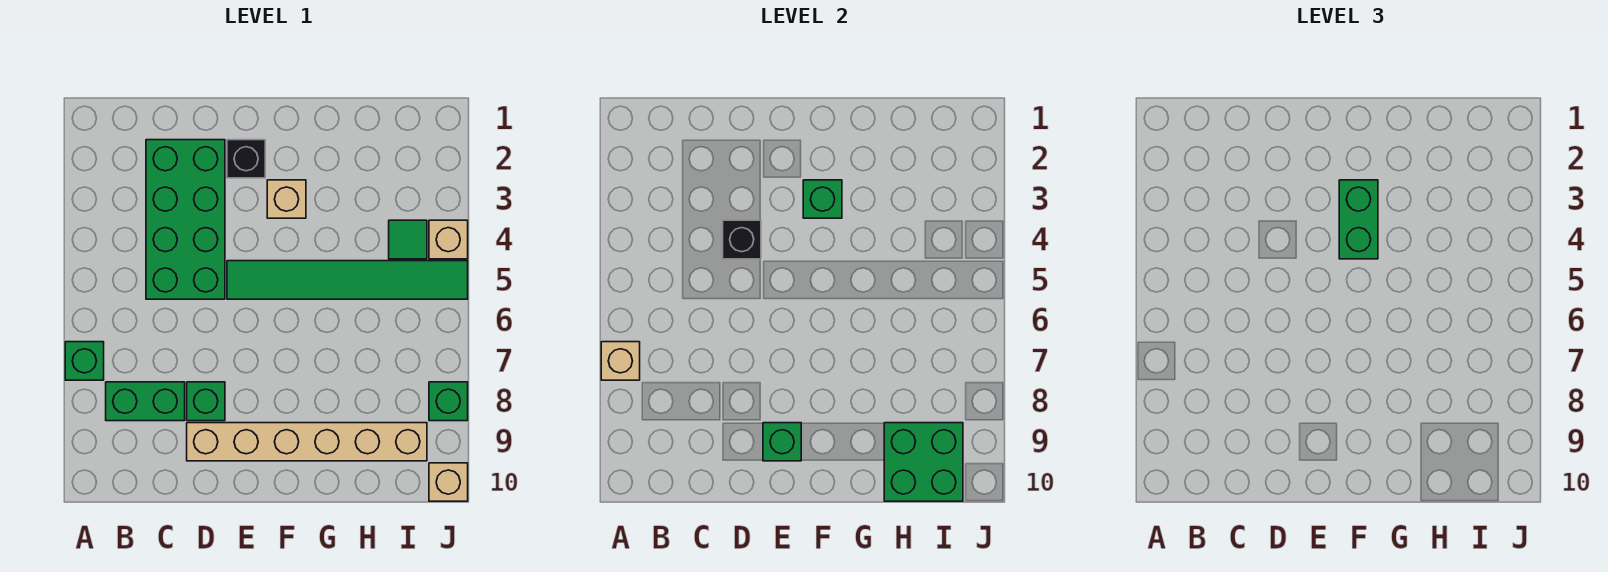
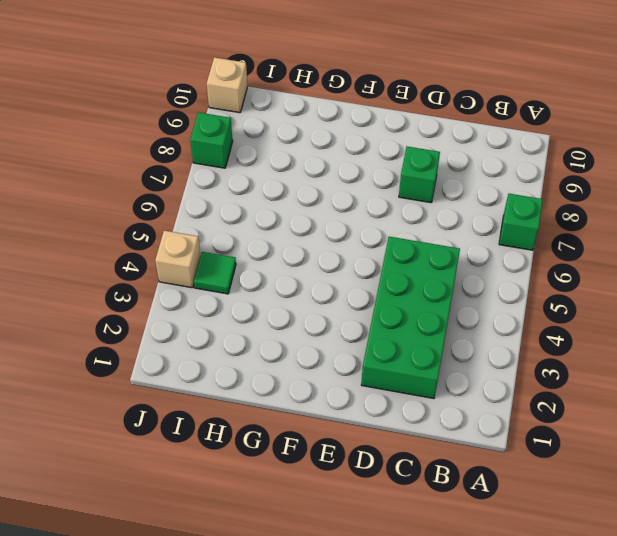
none -> green brick B8:C8 level 1
none -> tan brick D9:I9 level 1
none -> black brick E2 level 1

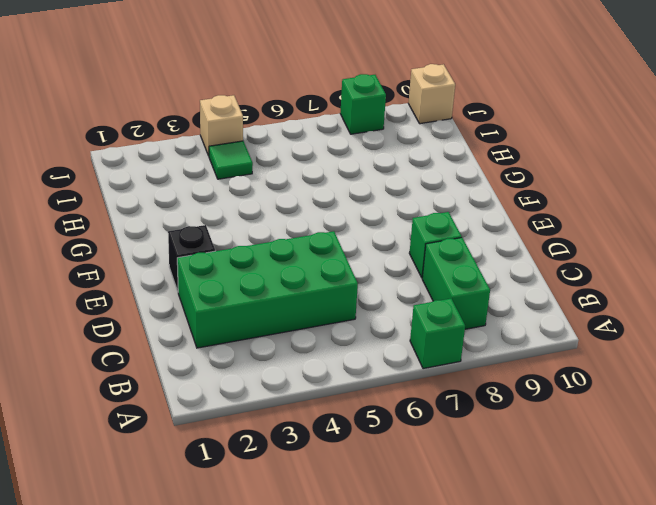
none -> tan brick D9:I9 level 1
none -> green tile E5:J5 level 1
none -> tan brick F3 level 1

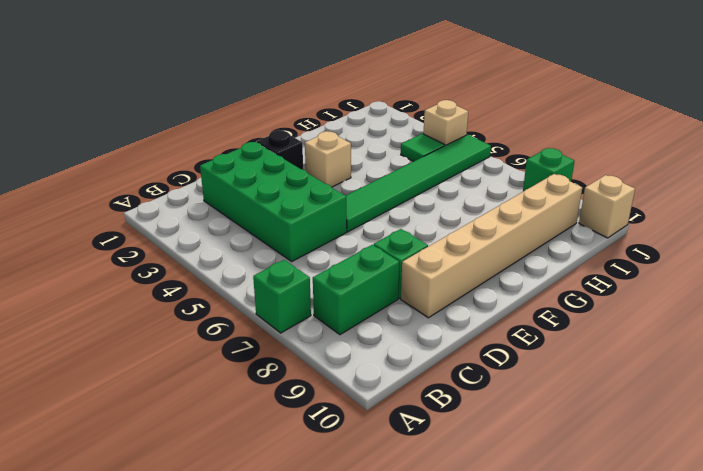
none -> tan brick A7 level 2
none -> black brick D4 level 2
none -> green brick E9 level 2

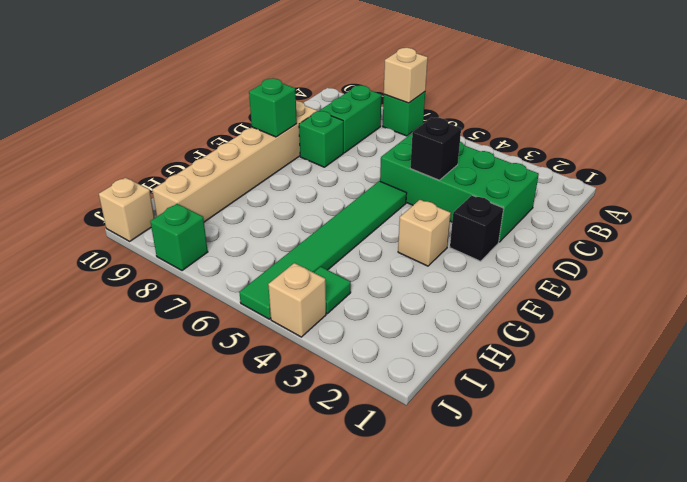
none -> green brick F3 level 2
none -> green brick H9:I10 level 2
none -> green brick F3:F4 level 3

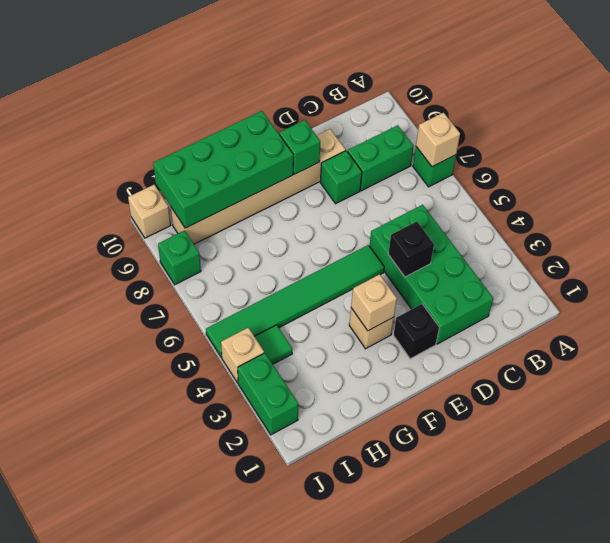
tan brick F3 level 2 -> green brick F3 level 2
green brick F9:I10 level 2 -> green brick H9:I10 level 2
green brick J2:J3 level 1 -> green brick F3:F4 level 3

